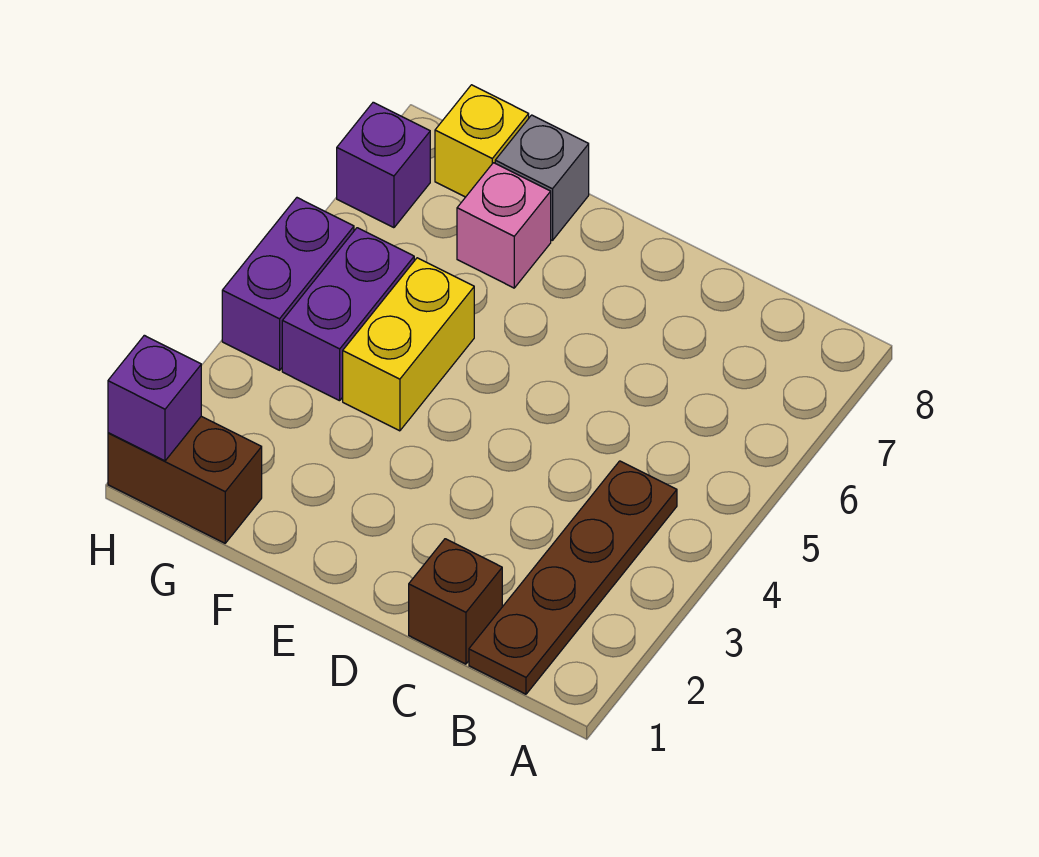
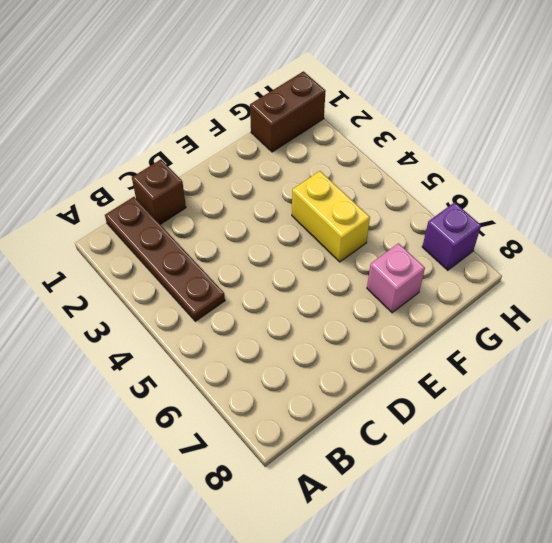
none -> grey brick F8 level 1
none -> purple brick G4:G5 level 1

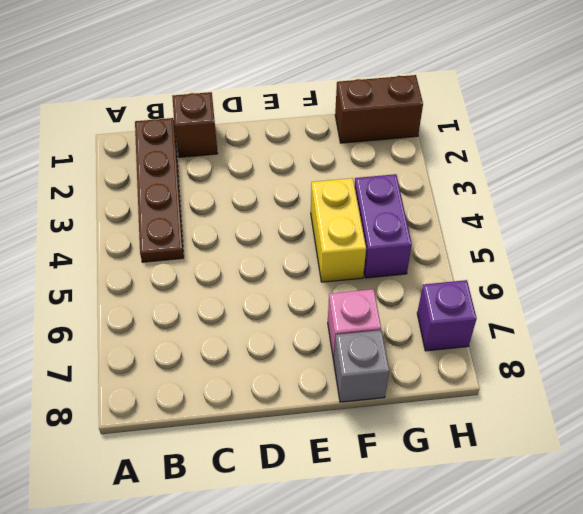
none -> yellow brick G8 level 1
none -> purple brick H4:H5 level 1

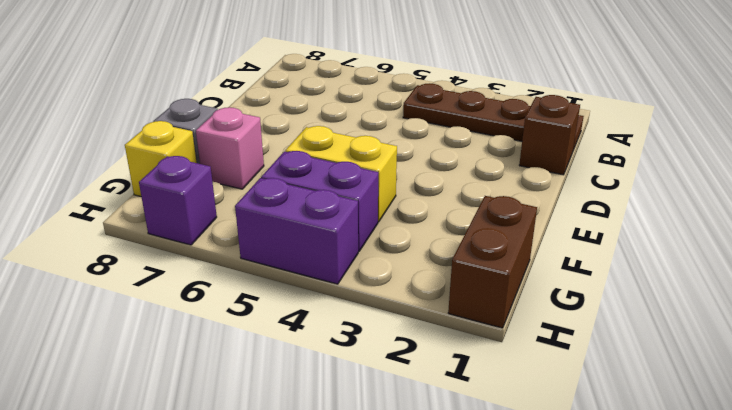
none -> purple brick H1 level 2

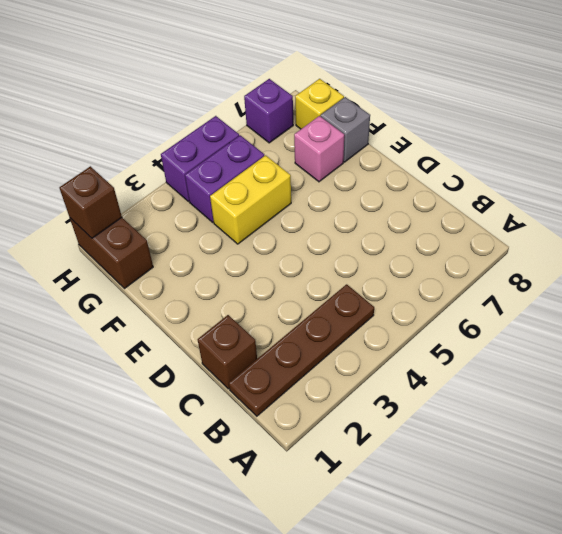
brown brick H1 level 2 -> purple brick H1 level 2

